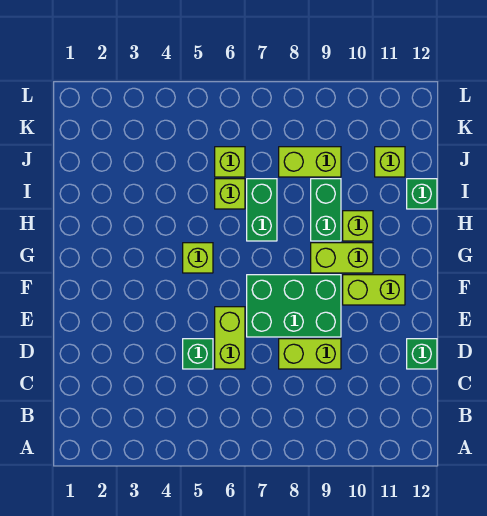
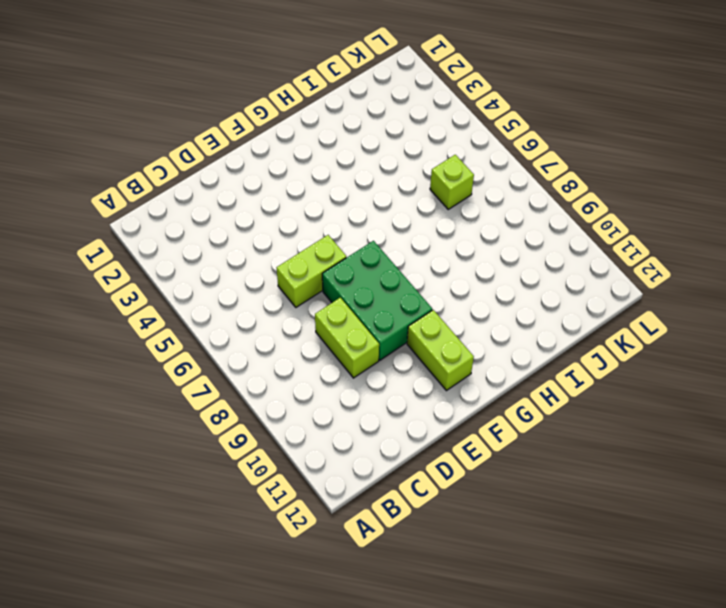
none -> green brick D5 level 1
none -> green brick D12 level 1
none -> lime brick G5 level 1

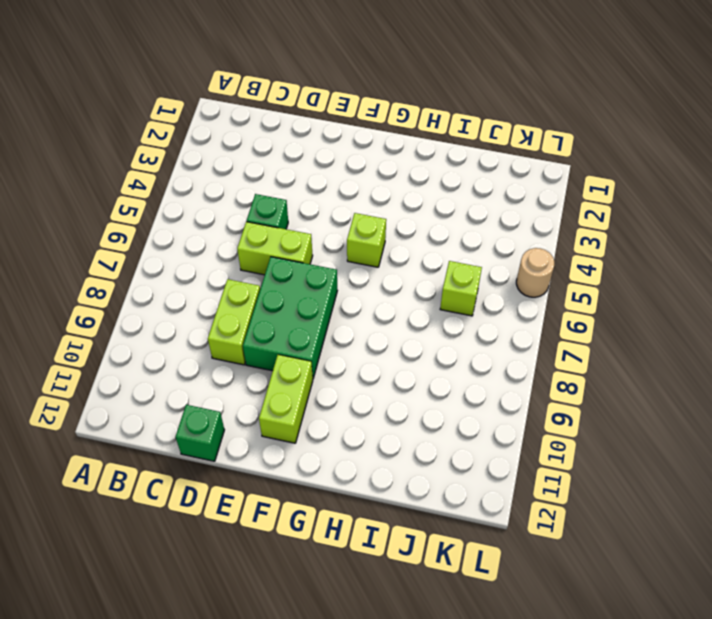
tan round brick L5 level 1 -> none
none -> lime brick G9:G10 level 1
none -> green brick H7:I7 level 1
none -> green brick H9:I9 level 1

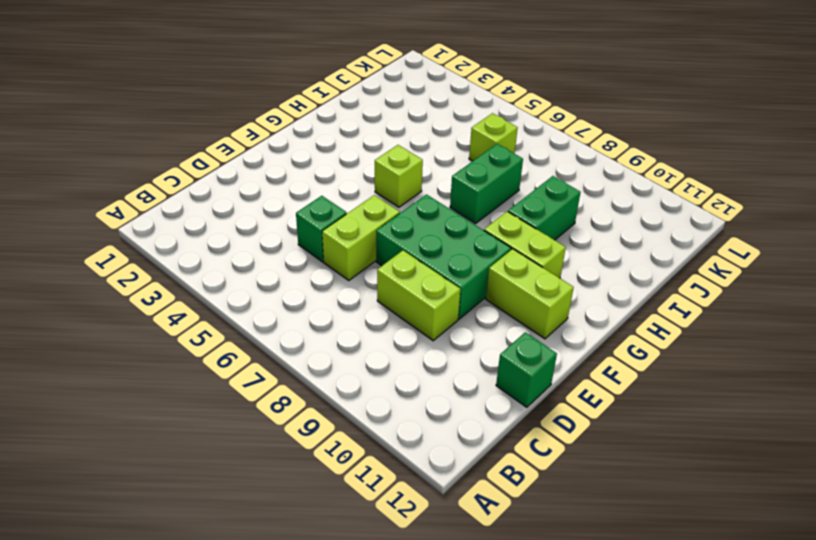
none -> lime brick H10 level 1
none -> lime brick I6 level 1
none -> green brick I12 level 1

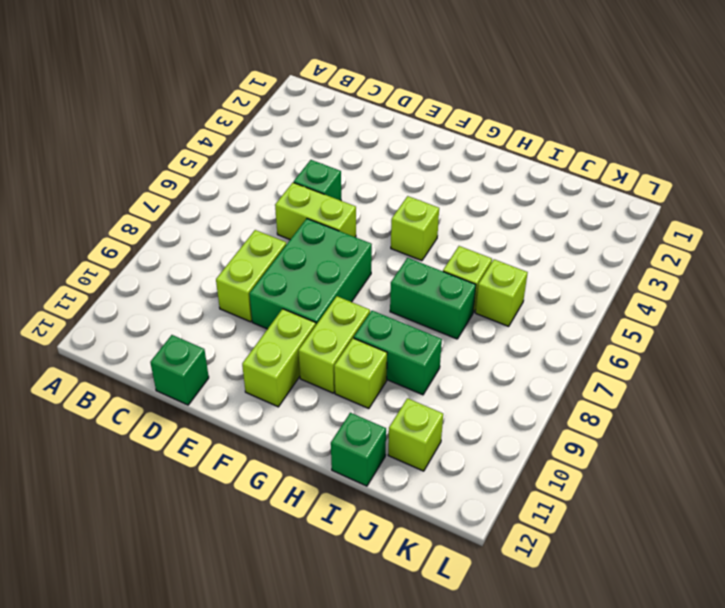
none -> lime brick J8:J9 level 1

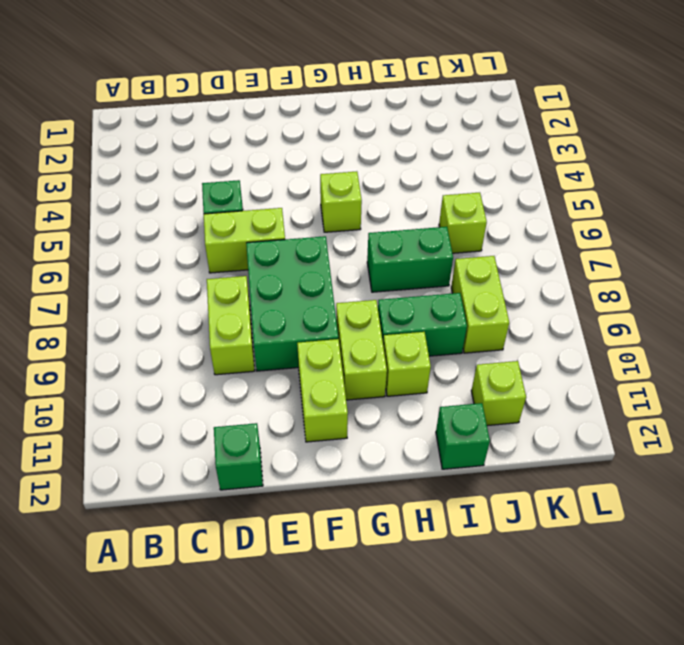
none -> lime brick I6 level 1

